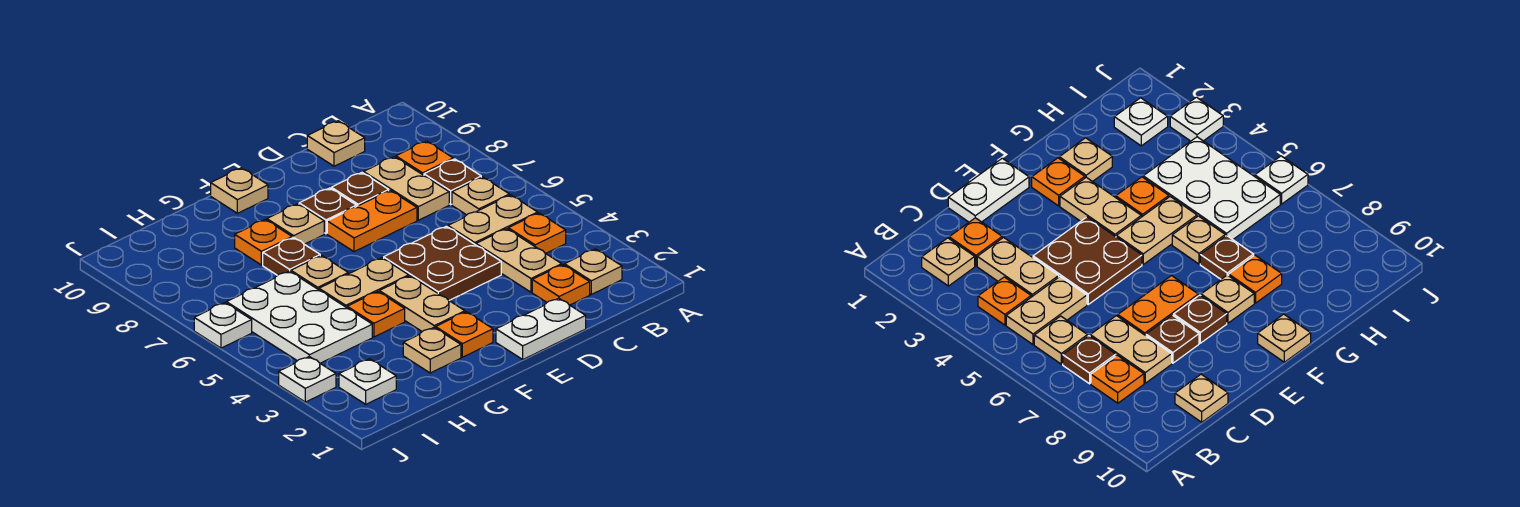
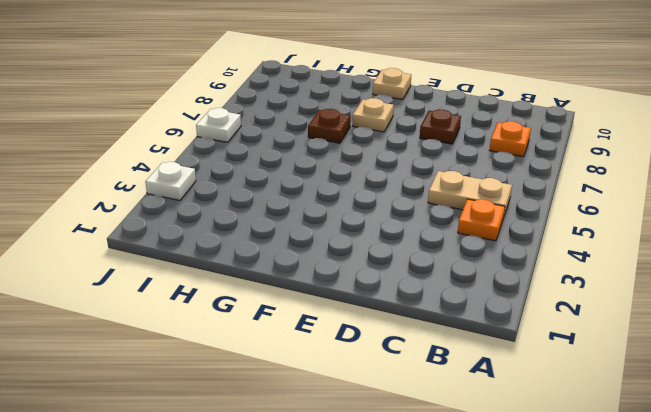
none -> tan plate B2 level 1
none -> tan plate B6 level 1
none -> brown plate B7 level 1

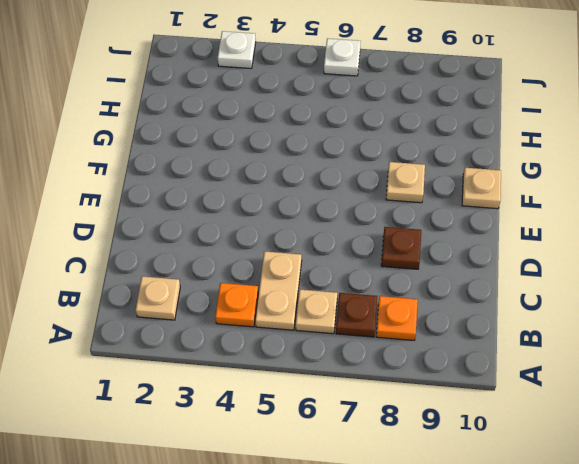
none -> orange plate C2 level 1
none -> tan plate C3:C4 level 1
none -> tan plate C7:C8 level 1

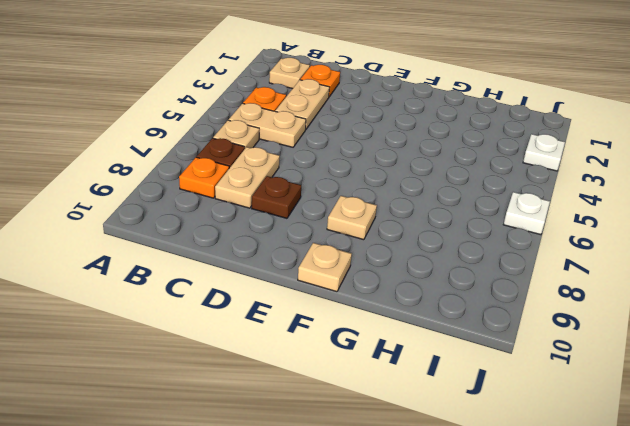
none -> tan plate C10 level 1
none -> white plate D1:E1 level 1
none -> brown plate D4:E5 level 1

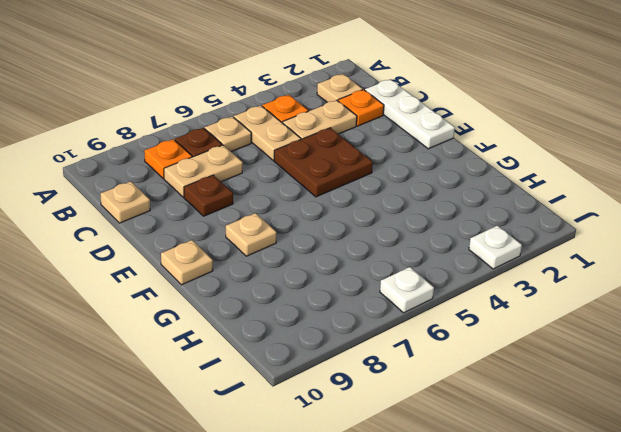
white plate C1:E1 level 1 -> white plate D1:E1 level 1
none -> orange plate D7:E7 level 1
none -> brown plate E8 level 1
none -> orange plate F2 level 1

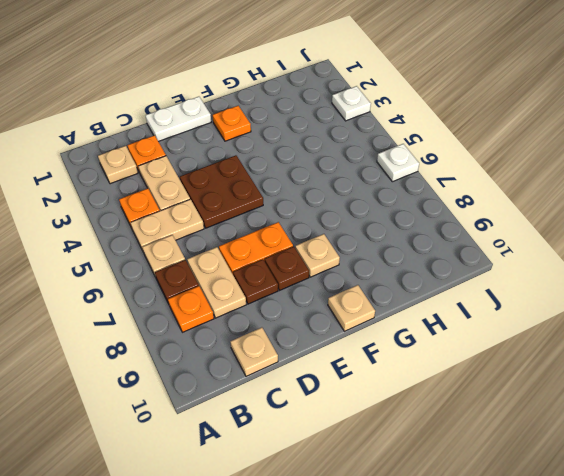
none -> tan plate F3:F4 level 1
none -> tan plate F5:G5 level 1
none -> tan plate G2 level 1

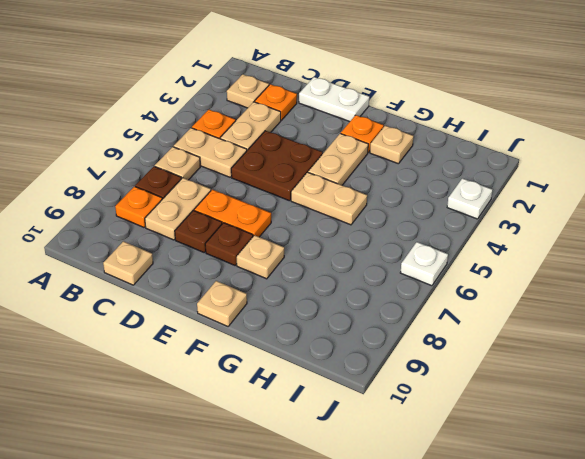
none -> orange plate G4 level 1
none -> tan plate G6 level 1
none -> brown plate G7 level 1

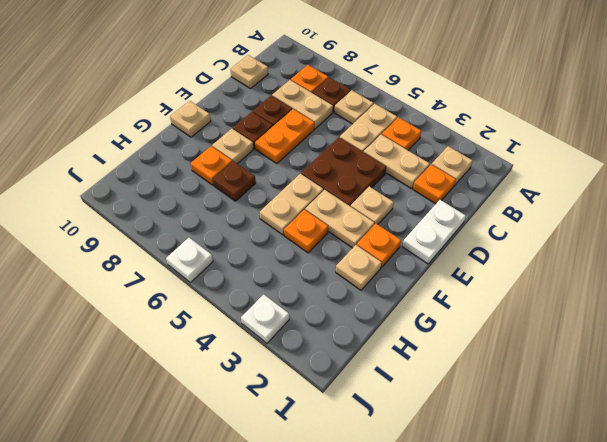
tan plate E3 level 1 -> tan plate G6 level 1
none -> white plate H4:I6 level 1
none -> white plate I2 level 1

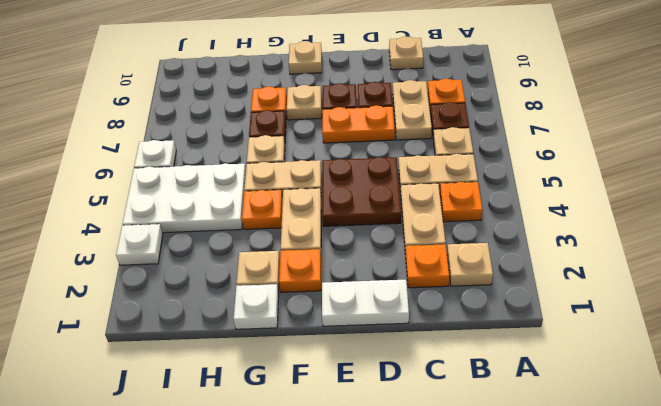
white plate G1 level 1 -> white plate I2 level 1
white plate H4:J5 level 1 -> white plate H4:I6 level 1

